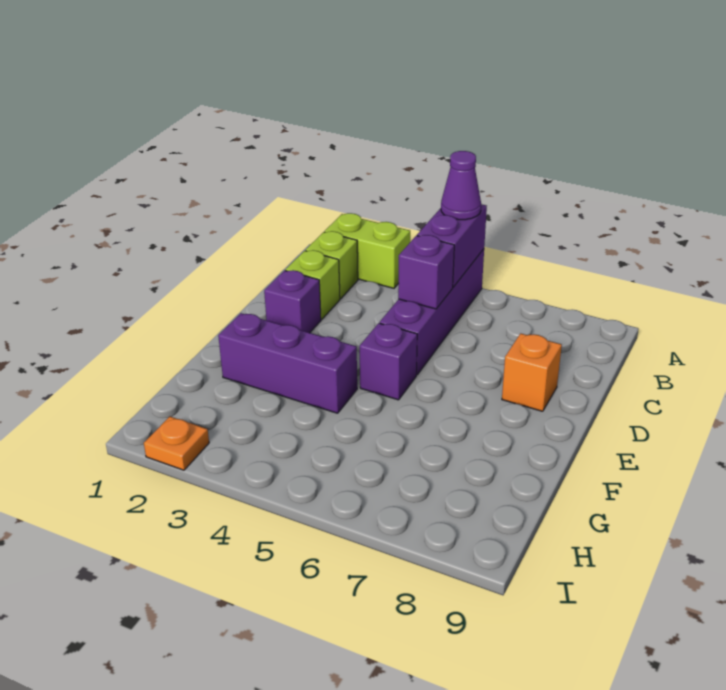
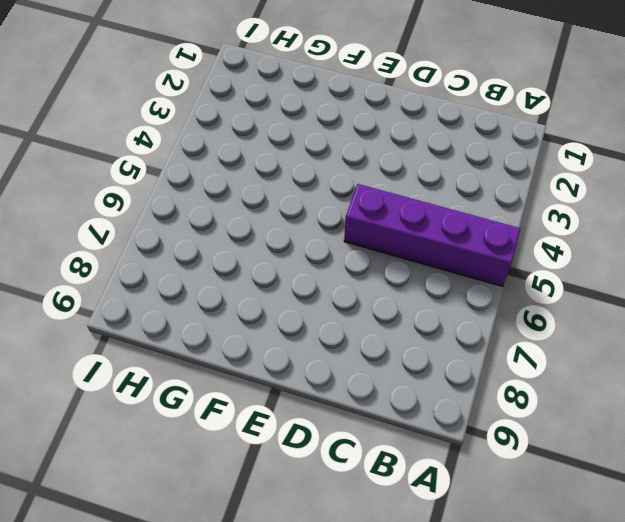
none -> lime brick A2:A3 level 1
none -> lime brick B2 level 1
none -> lime brick C2 level 1

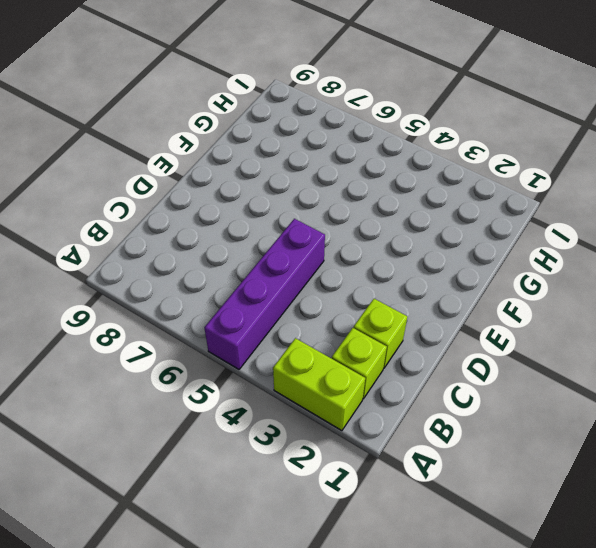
none -> purple brick D2 level 1
none -> orange brick D8 level 1
none -> purple brick E5 level 1

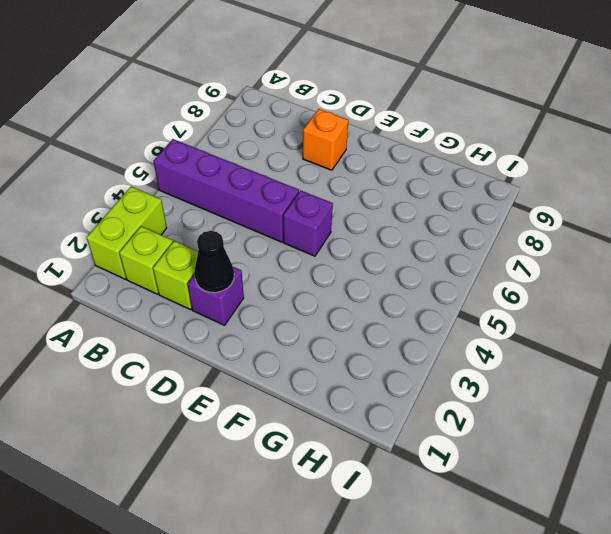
black cone D2 level 2 -> none
none -> purple brick F2:F4 level 1
none -> orange plate I2 level 1
none -> purple brick A5:B5 level 2

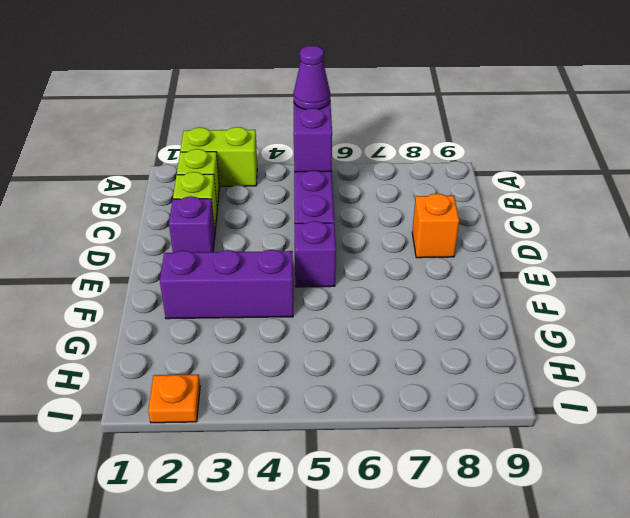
none -> purple brick C5 level 2

